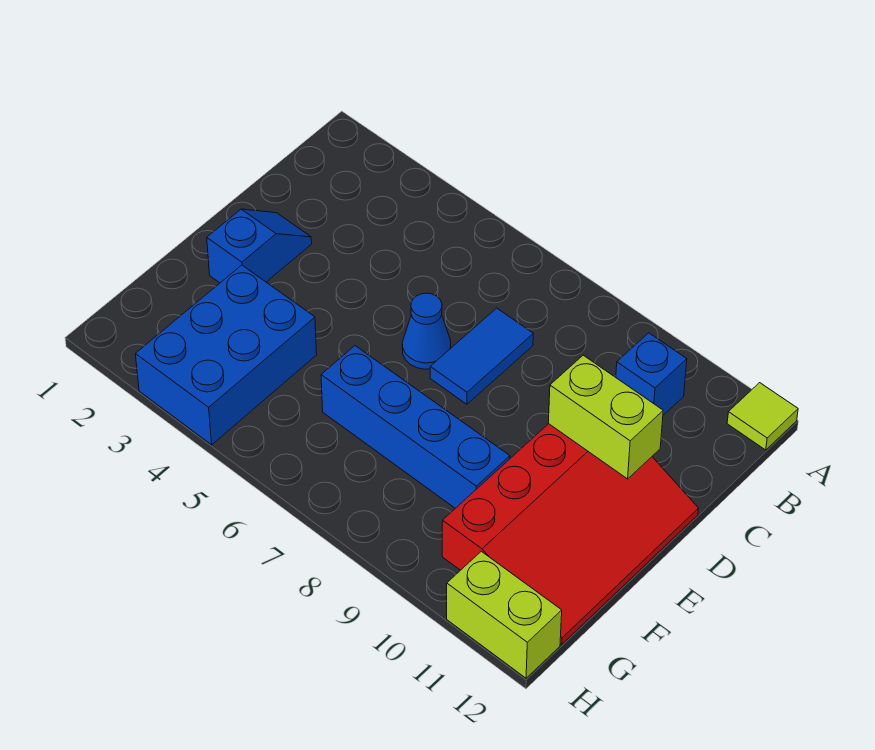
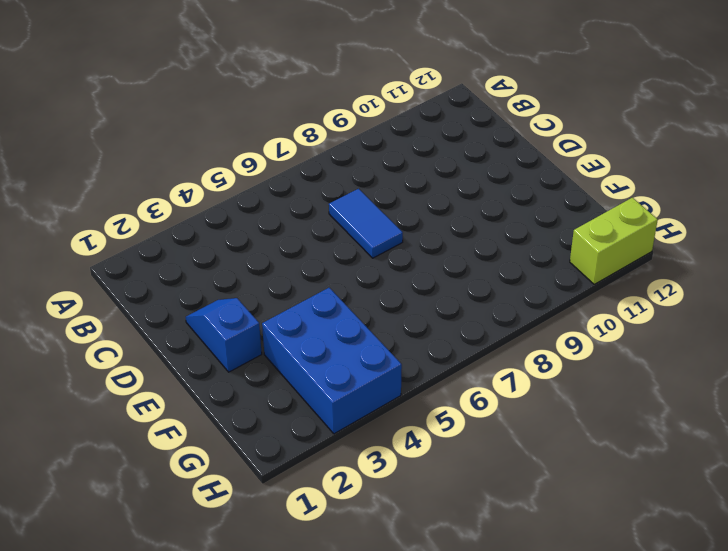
none -> lime tile A12 level 1
none -> blue brick B10 level 1

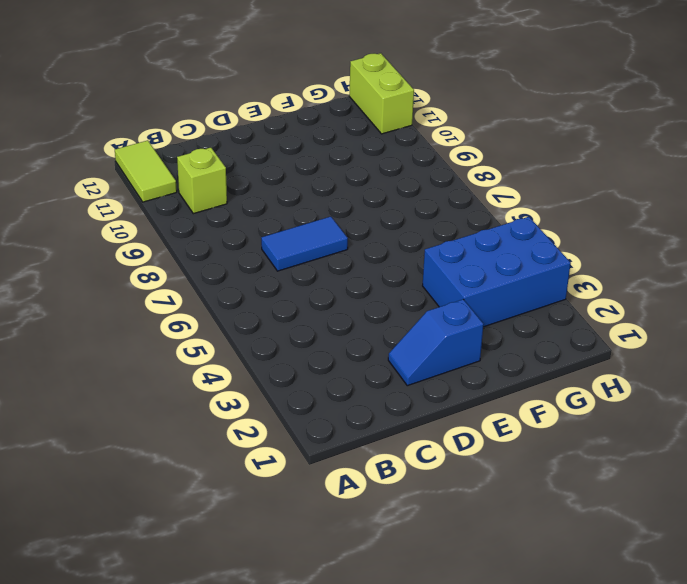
lime tile A11:A12 level 1 -> lime tile A12 level 1
lime brick B10 level 1 -> blue brick B10 level 1
none -> blue cone D6 level 1
none -> red slope D10:G12 level 1 top 10

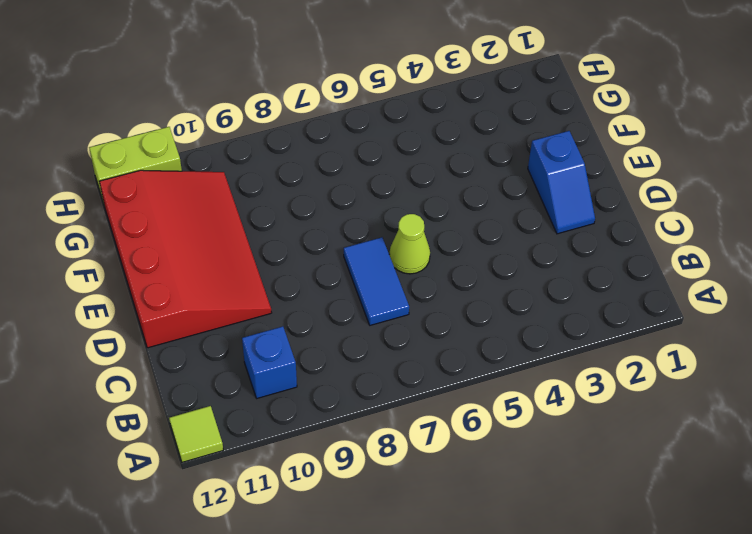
lime cone D6 level 1 -> blue cone D6 level 1
red slope D10:G12 level 1 top 12 -> red slope D10:G12 level 1 top 10
none -> blue brick F3:H4 level 1
none -> blue brick F6:F9 level 1

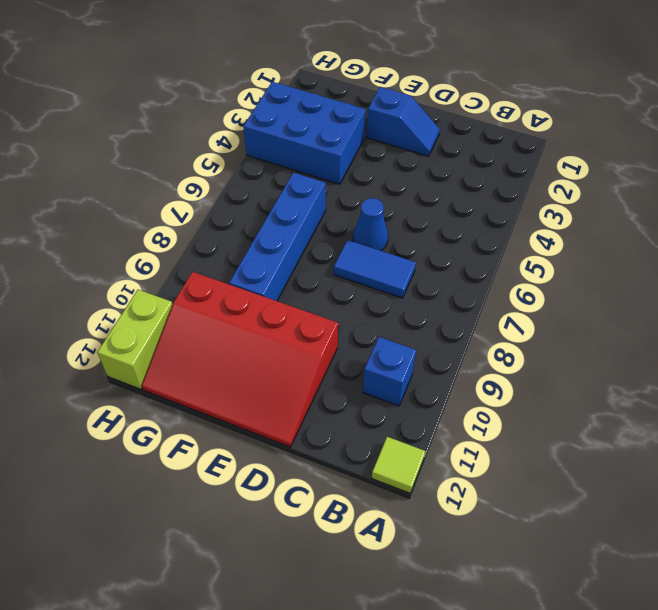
none -> lime brick D10:D11 level 2

